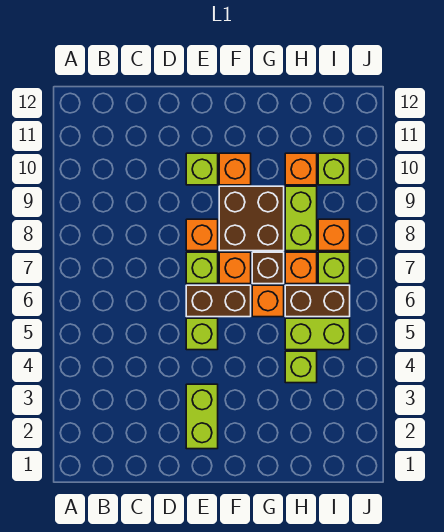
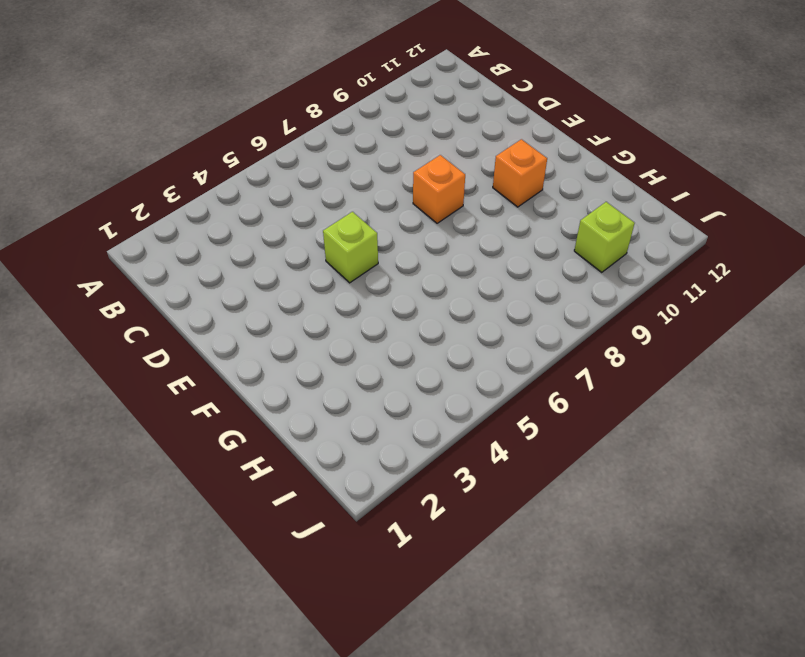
none -> lime brick E2:E3 level 1
none -> brown brick E6:F6 level 1
none -> lime brick E7 level 1

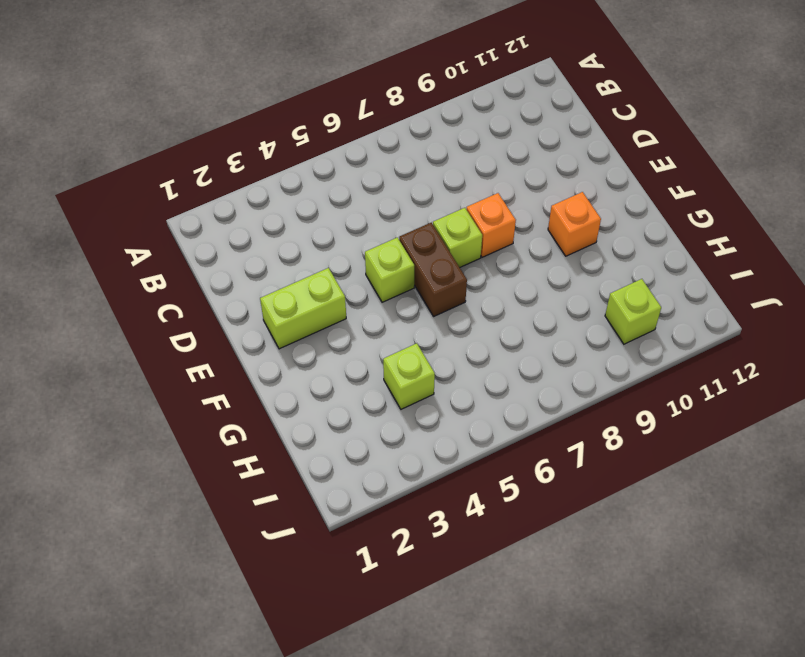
none -> lime brick E10 level 1
none -> orange brick F7 level 1
none -> brown brick F8:G9 level 1

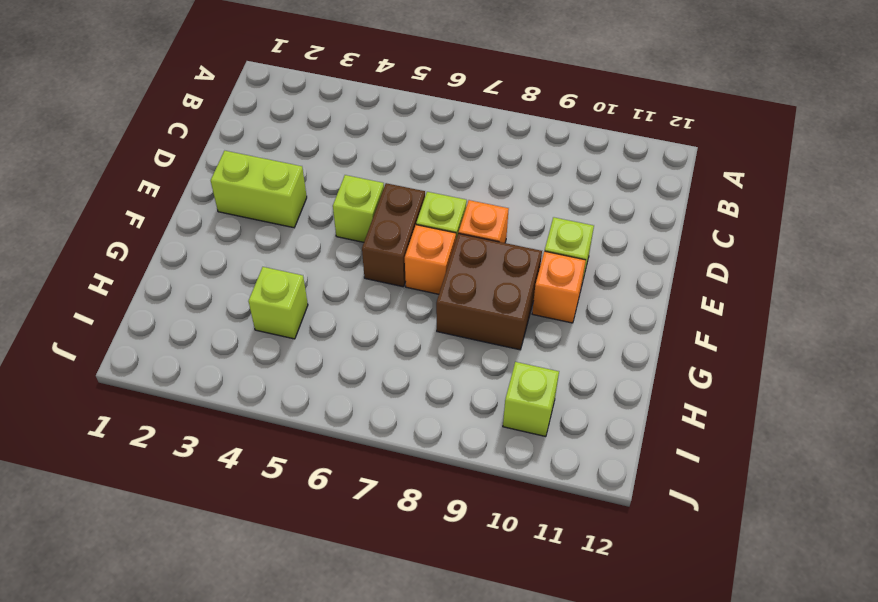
none -> orange brick G6 level 1
none -> brown brick G7 level 1
none -> lime brick H5:I5 level 1

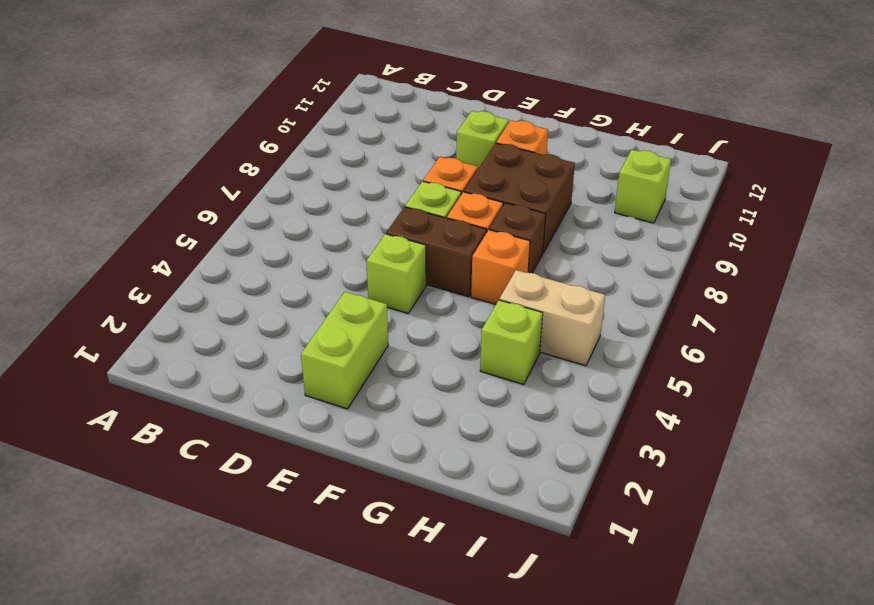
tan brick H5:I5 level 1 -> lime brick H5:I5 level 1
none -> brown brick H6:I6 level 1
none -> orange brick H7 level 1
none -> lime brick H8:H9 level 1

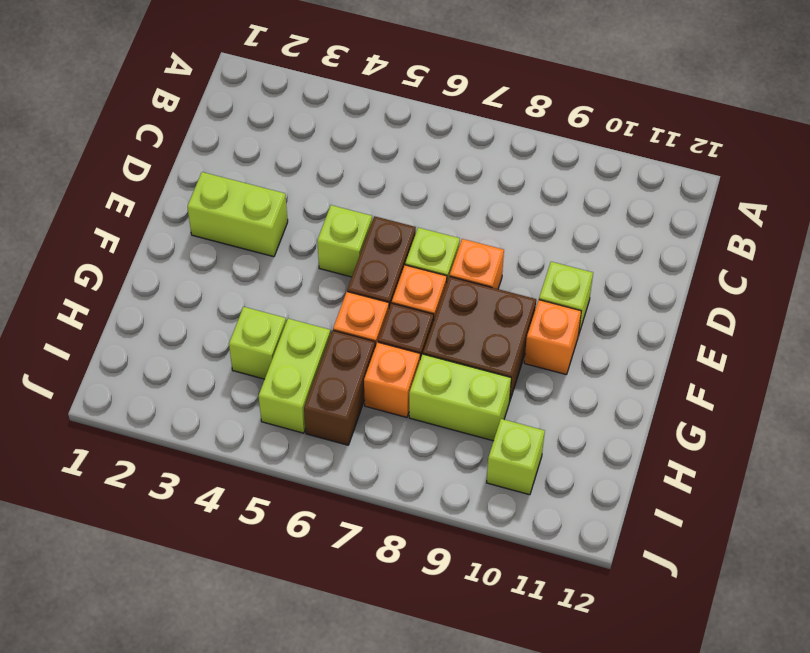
none -> orange brick H10 level 1
none -> lime brick I7 level 1
none -> orange brick I8 level 1

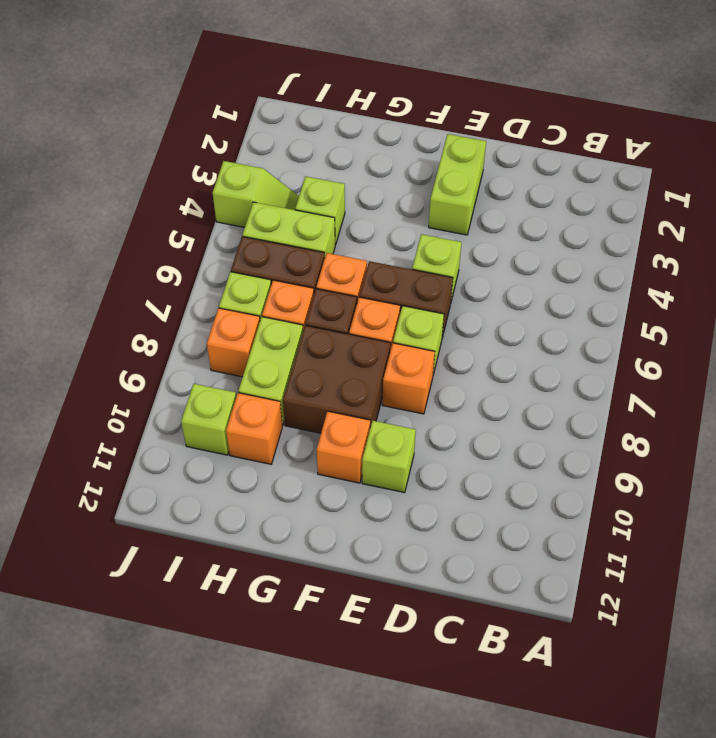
lime slope I4:J4 level 1 top J -> none

